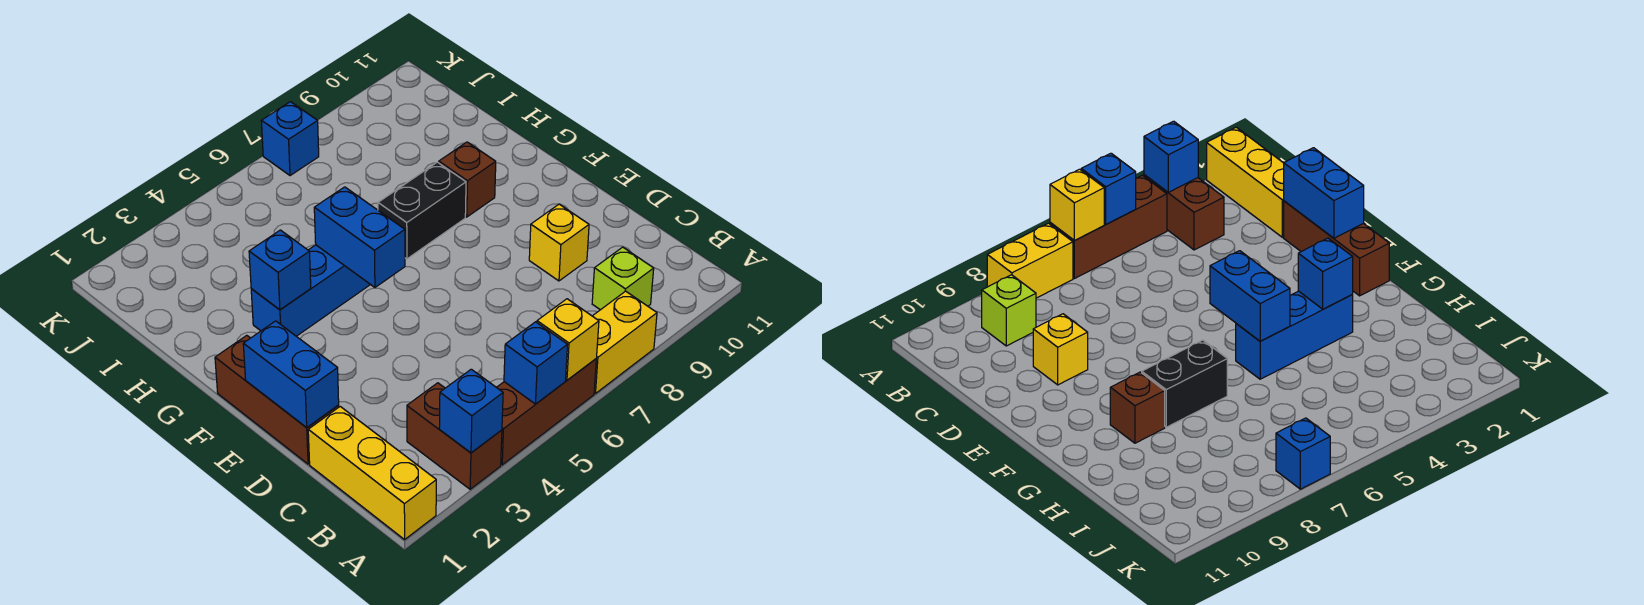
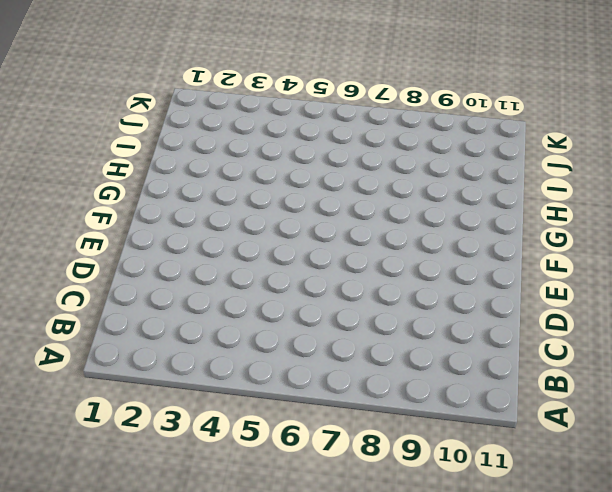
none -> yellow brick A1:C1 level 1
none -> brown brick A3:B3 level 1
none -> brown brick A4:A6 level 1

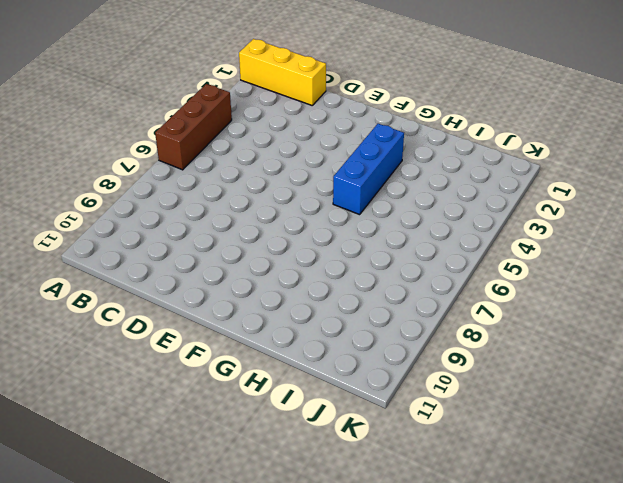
none -> brown brick A3:B3 level 1
none -> yellow brick A7:A8 level 1
none -> lime brick B9 level 1

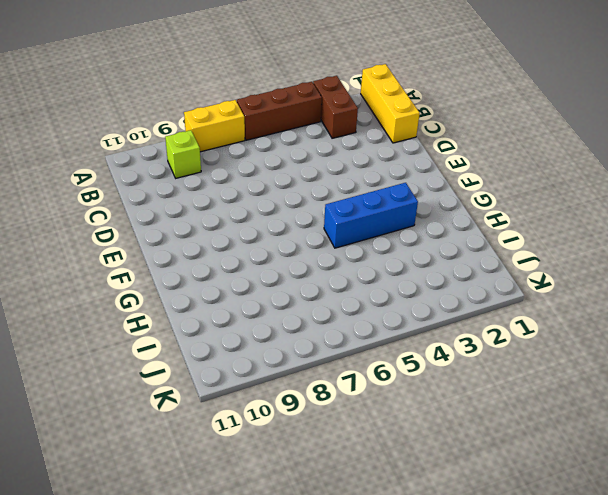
none -> brown brick D1:F1 level 1
none -> yellow brick D9 level 1
none -> black brick G7:G8 level 1

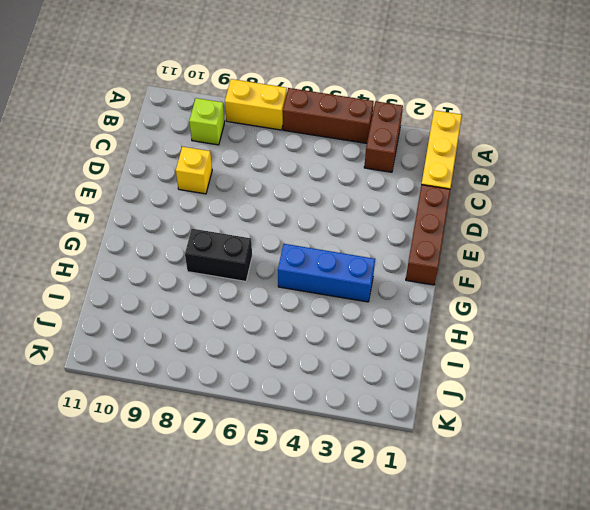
none -> brown brick G9 level 1
none -> blue brick K7 level 1
none -> blue brick A3 level 2

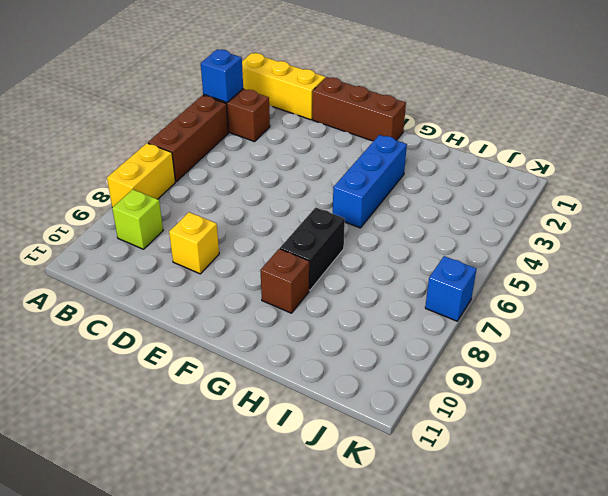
none -> blue brick A5 level 2
none -> yellow brick A6 level 2
none -> blue brick D1:E1 level 2

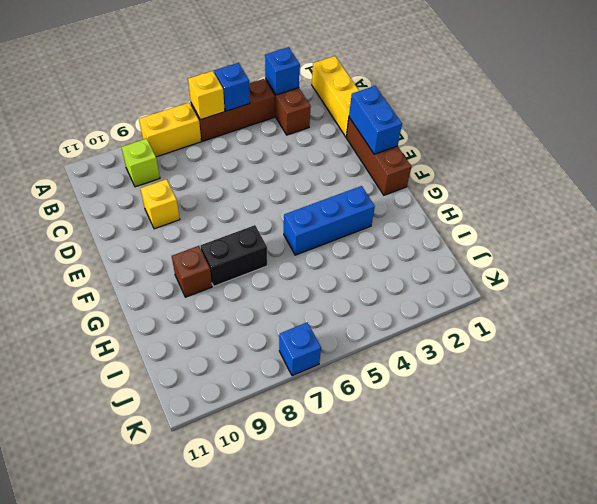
none -> blue brick F5:G5 level 2
none -> blue brick G3 level 2

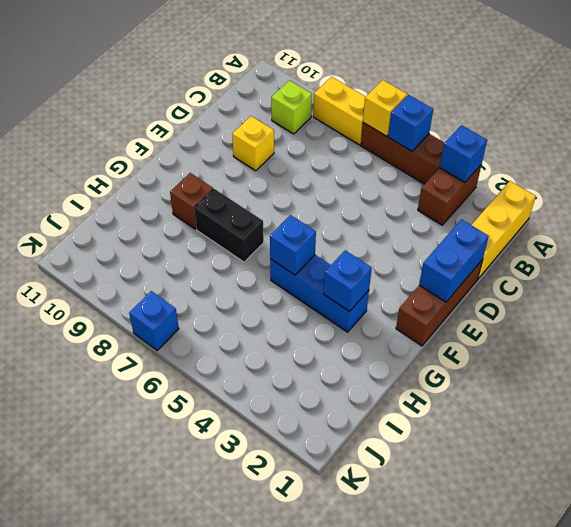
blue brick G5 level 2 -> blue brick F5:G5 level 2

